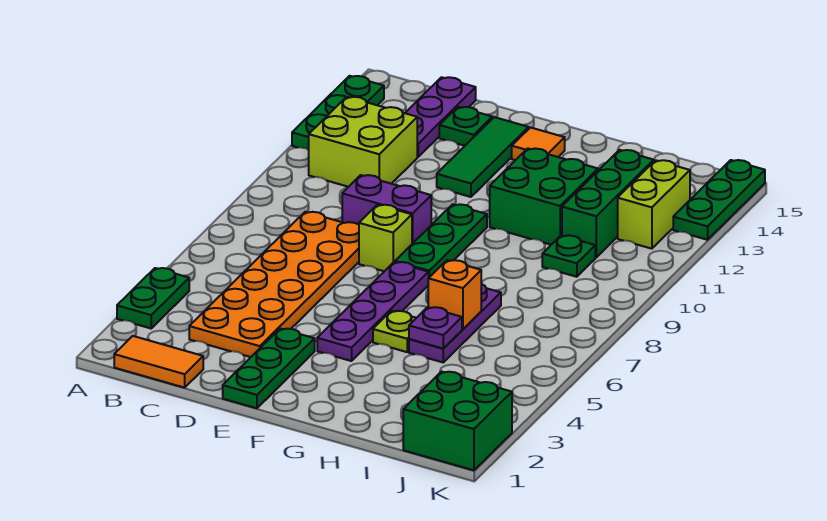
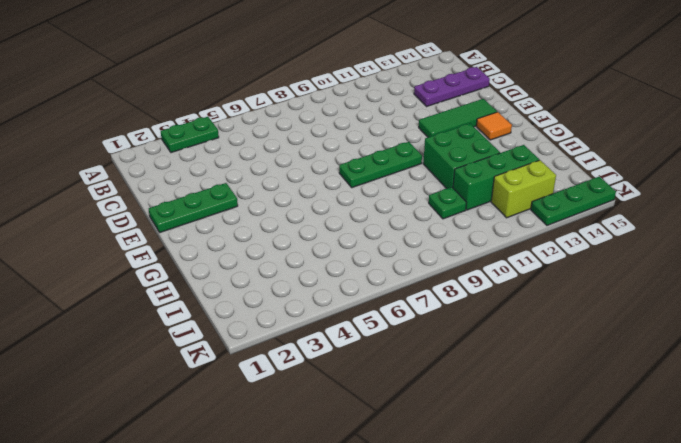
none -> green plate A12:A14 level 1
none -> orange tile B1:C1 level 1
none -> lime brick B11:C12 level 1

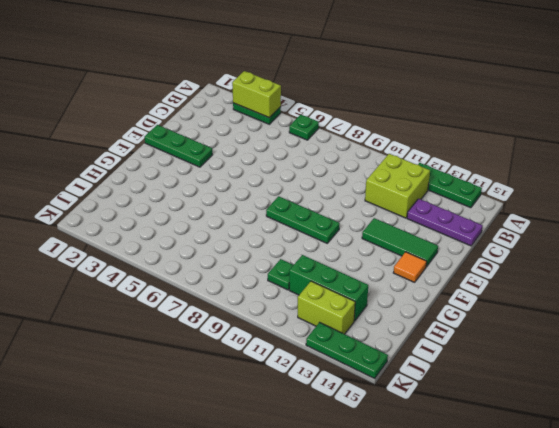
lime brick A3:A4 level 2 -> none
green plate A6 level 1 -> green plate D14 level 1
none -> orange tile B1:C1 level 1
none -> orange plate C3:D8 level 1
none -> purple brick D9:E9 level 1

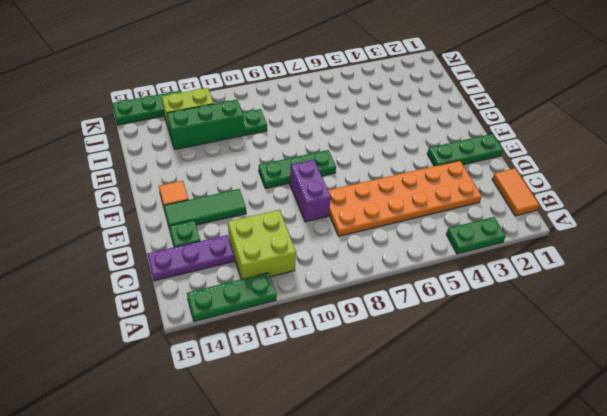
none -> lime brick E8 level 1
none -> purple plate F4:F7 level 1
none -> lime plate G5 level 1

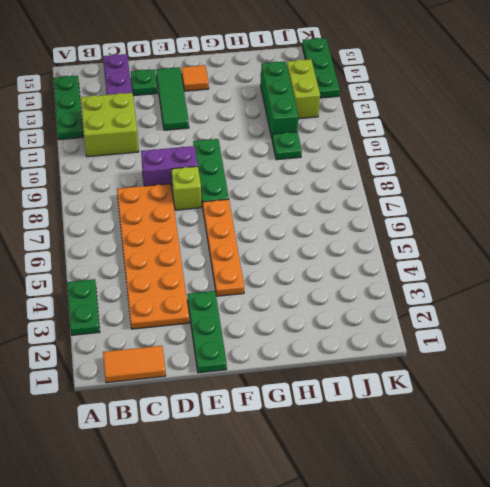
orange plate F4:F7 level 1 -> purple plate F4:F7 level 1
none -> lime plate G5 level 1
none -> green brick G11:H12 level 1
none -> purple plate H5:H7 level 1

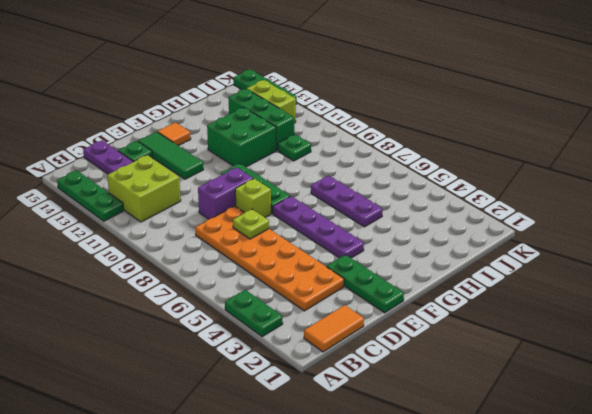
lime plate D7 level 2 -> lime plate G5 level 1
none -> green brick J1:K2 level 1
none -> purple plate H5 level 2
none -> orange brick H6 level 2

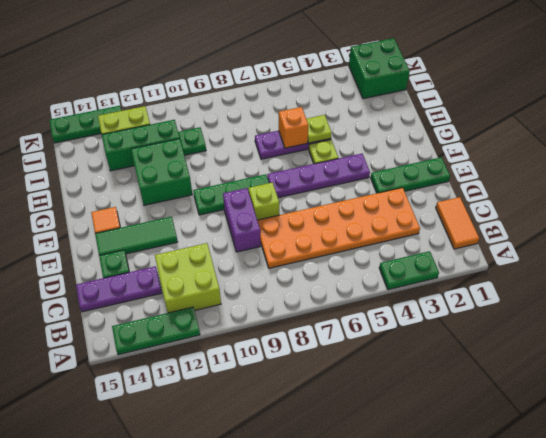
lime plate H5 level 2 -> purple plate H5 level 2

